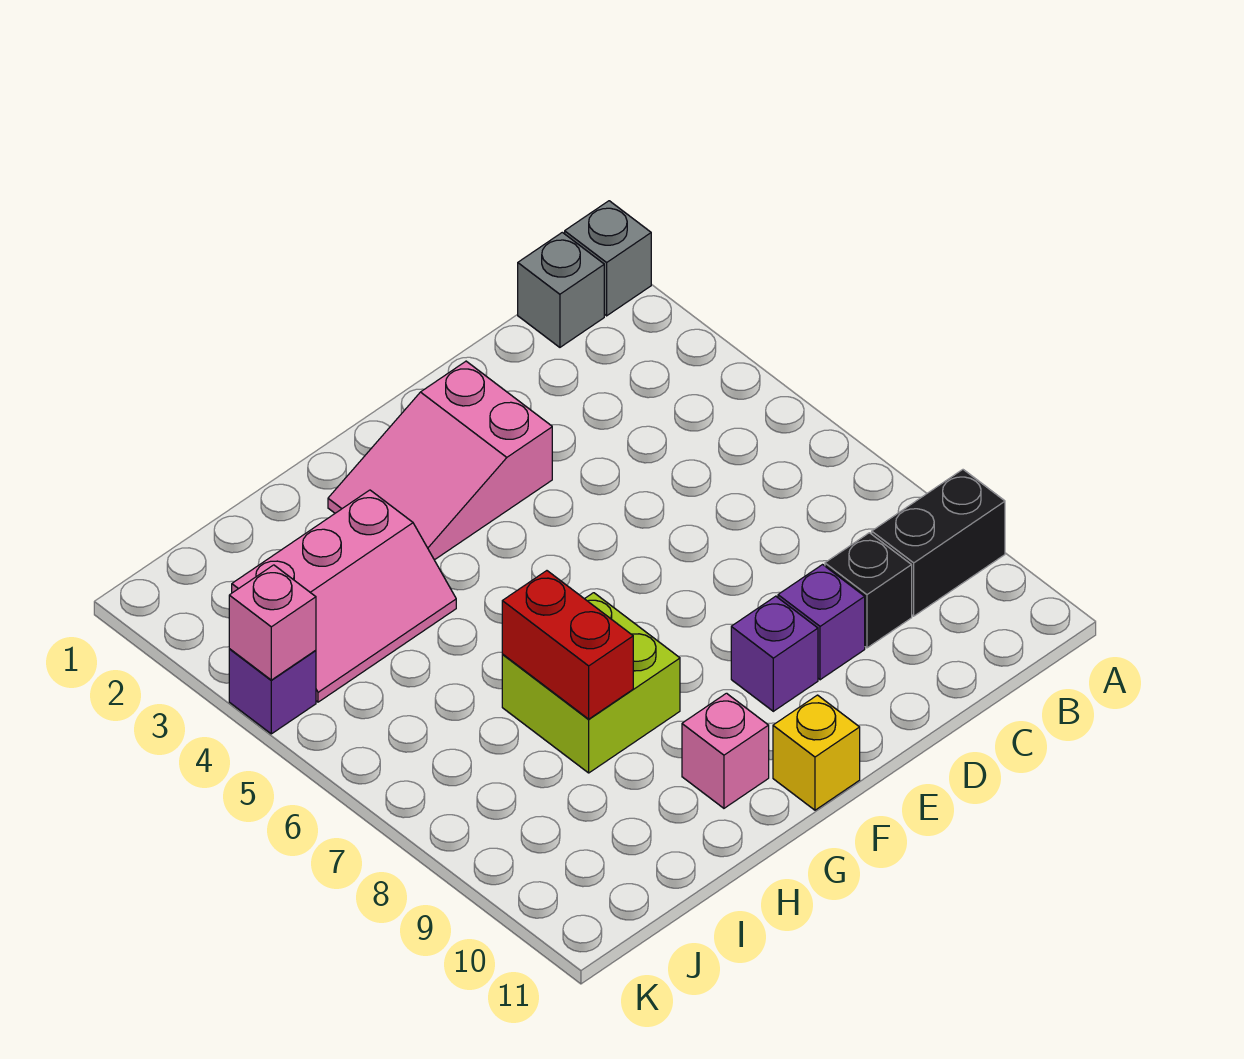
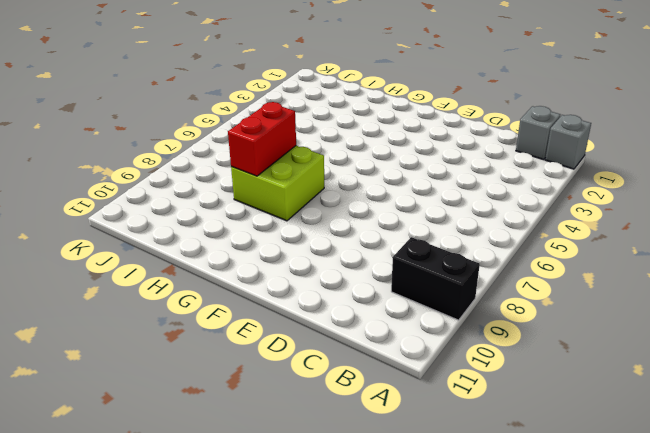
none -> black brick C9 level 1
none -> purple brick D9 level 1
none -> pink slope E2:G3 level 1 top E

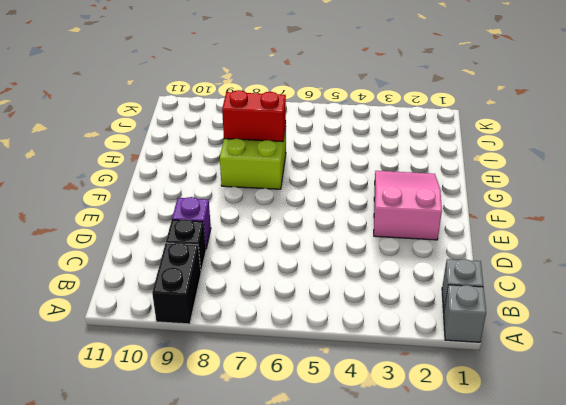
none -> purple brick E9 level 1
none -> yellow brick F11 level 1
none -> pink brick G10 level 1

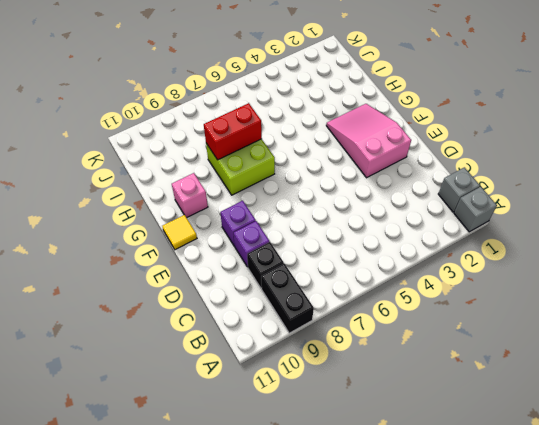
yellow tile F11 level 1 -> yellow brick F11 level 1
none -> pink slope H3:J4 level 1 top 3
none -> purple brick K4 level 1
none -> pink brick K4 level 2

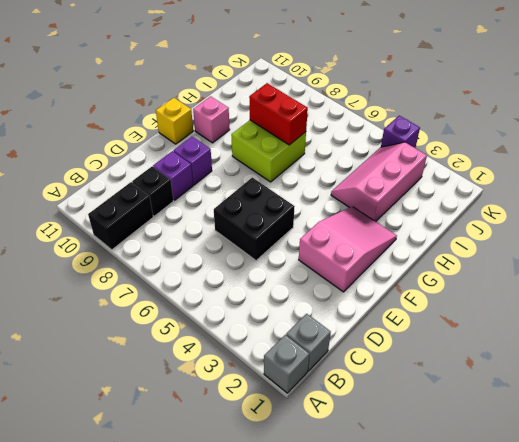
black brick D5:E6 level 1 -> none
none -> pink brick K4 level 2

